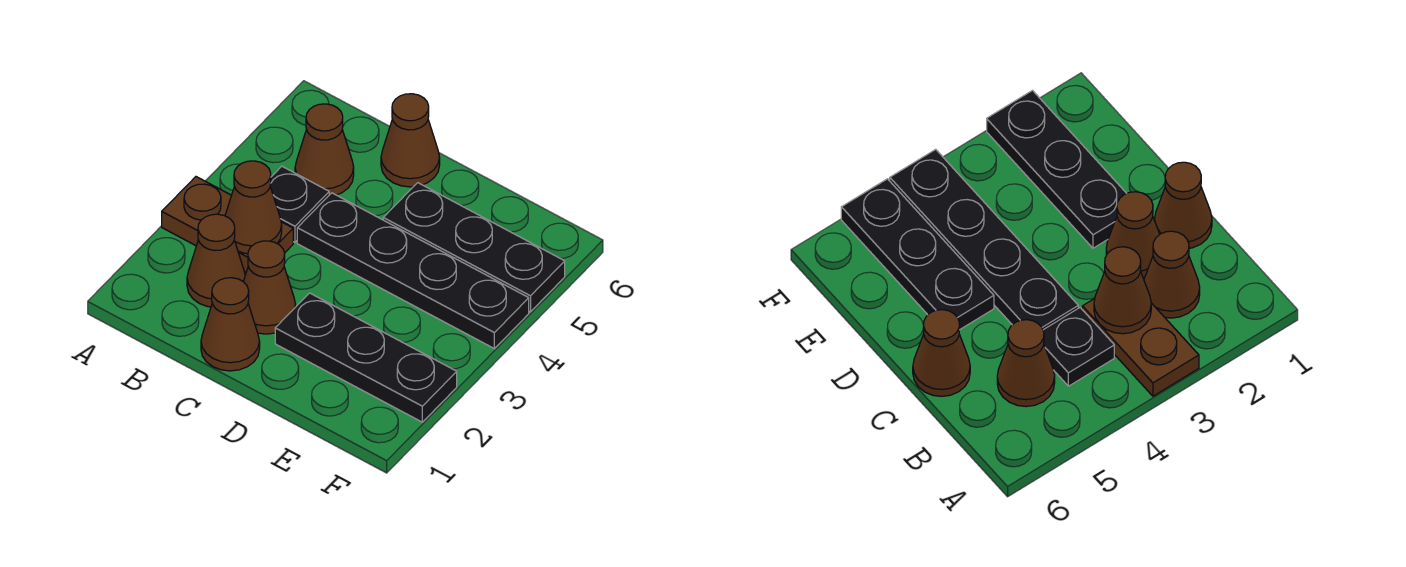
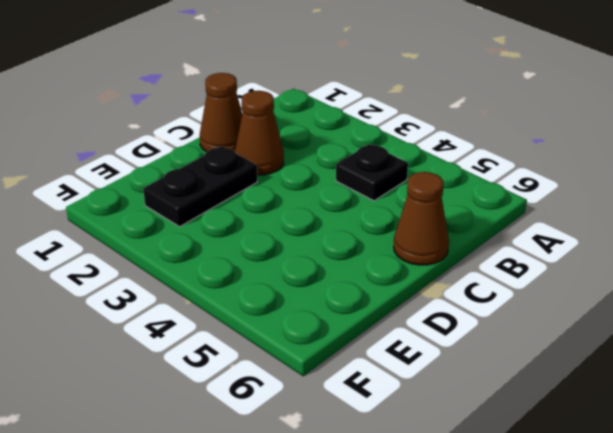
black plate D2:E2 level 1 -> black plate D2:F2 level 1
none -> brown plate A3:B3 level 1
none -> brown cone B2 level 1

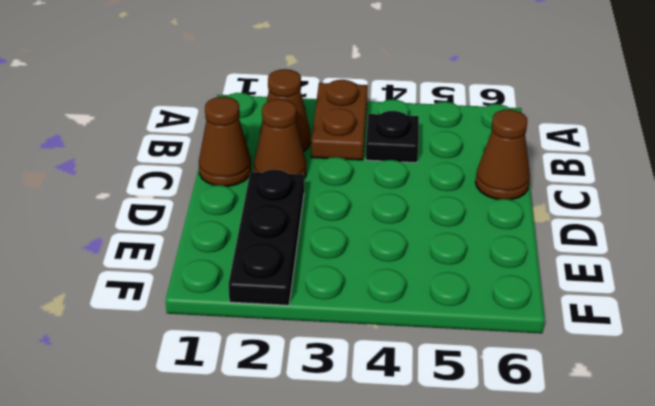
none -> brown cone B5 level 1
none -> black plate C4:F4 level 1

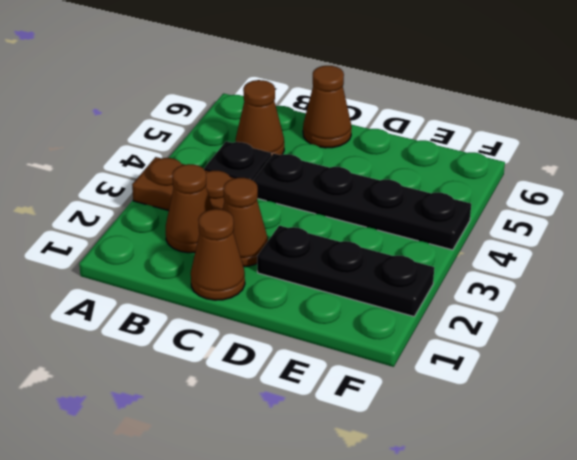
none -> black plate D5:F5 level 1
none -> brown cone B3 level 2

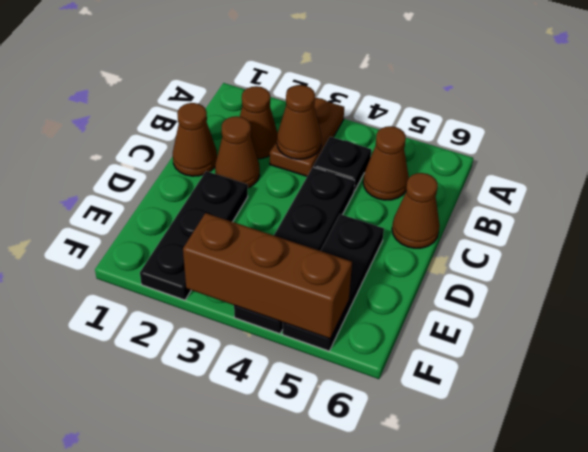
brown brick F3:F5 level 2 -> none

